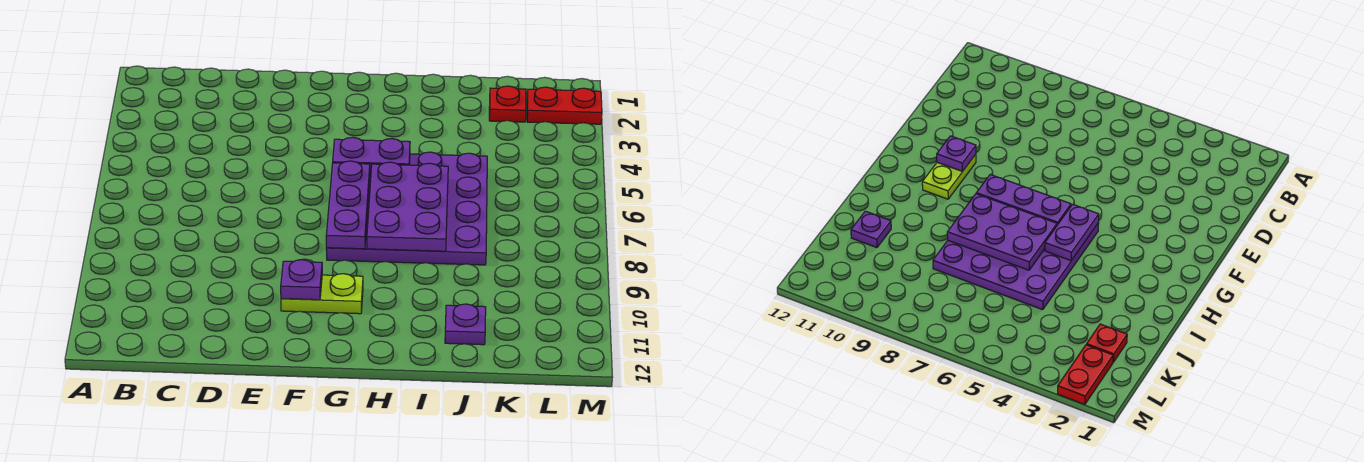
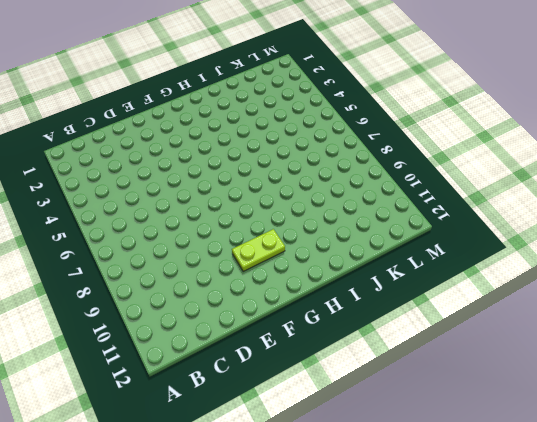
none -> purple plate G5:J8 level 1
none -> purple plate J11 level 1

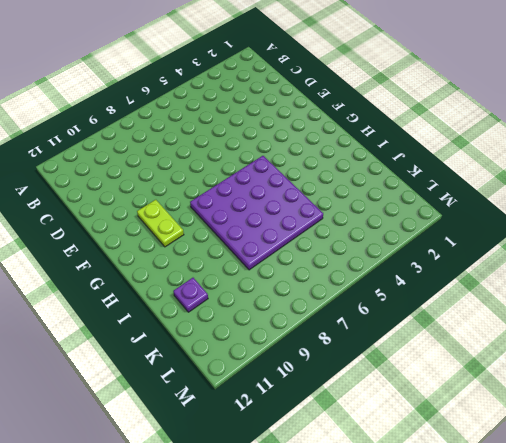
none -> red plate K2 level 1
none -> red plate L2:M2 level 1

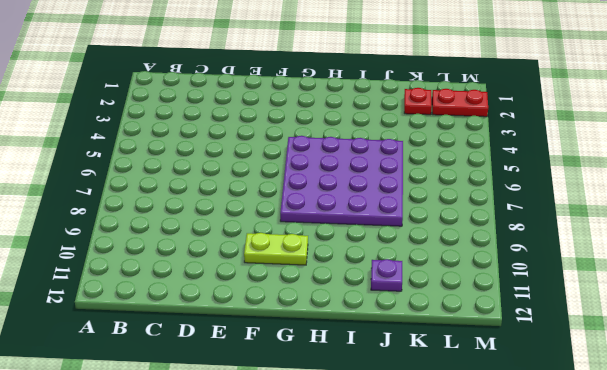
none -> purple plate F10 level 2
none -> purple plate G5:H5 level 2

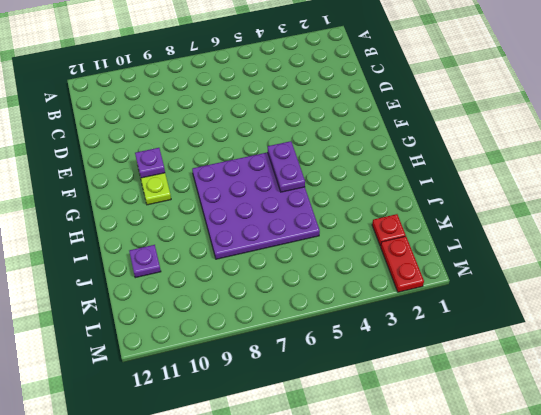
none -> purple plate G6:G8 level 2
none -> purple plate H6:I8 level 2

